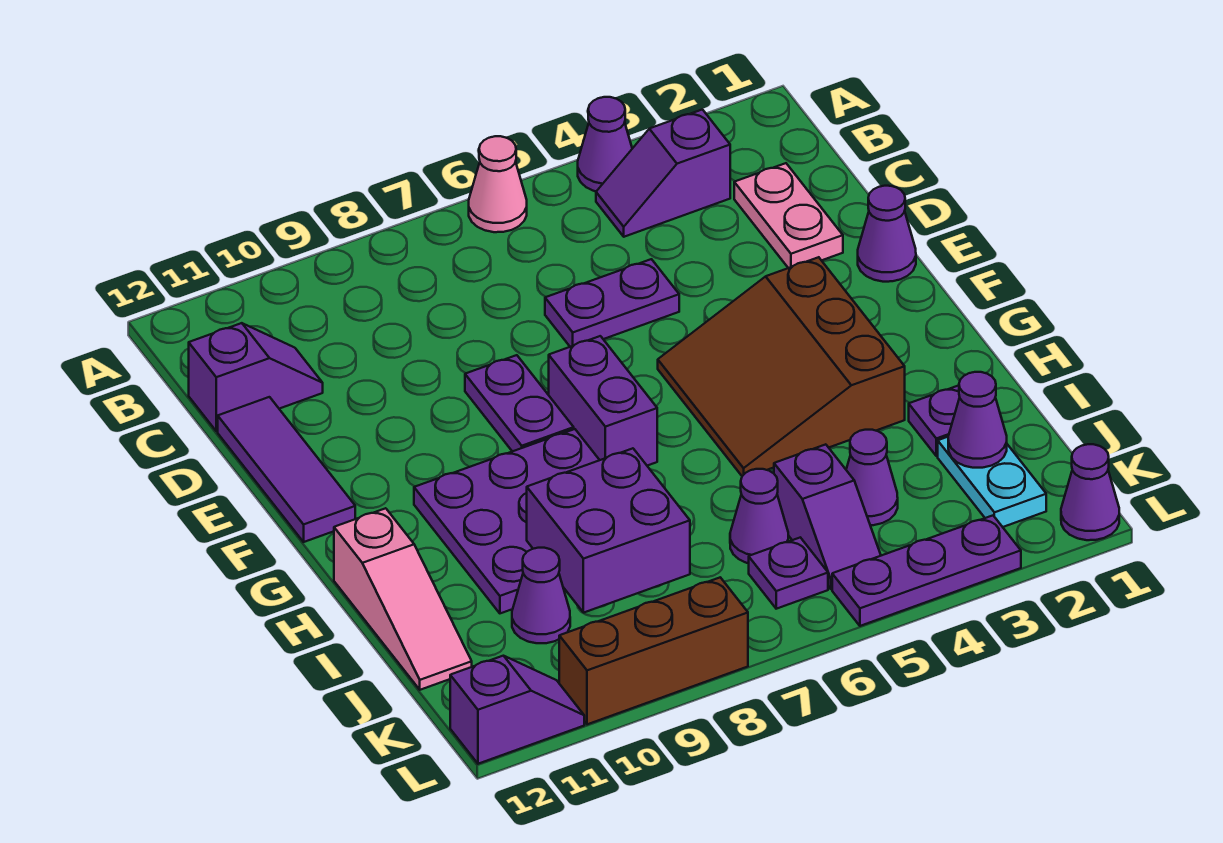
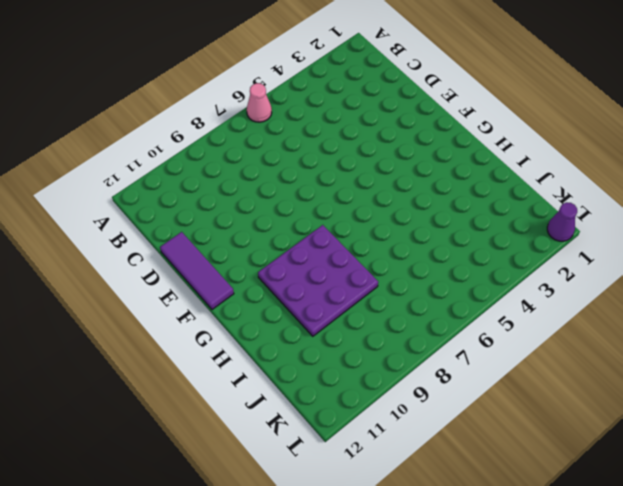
none -> purple cone A4 level 1
none -> purple slope B3:B4 level 1 top 3
none -> pink plate C2:D2 level 1

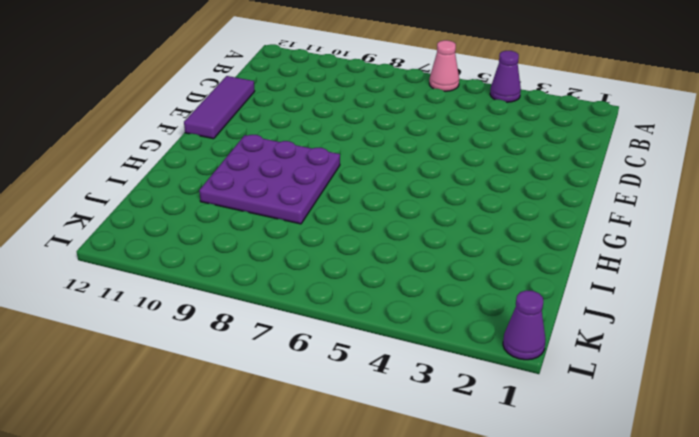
none -> purple slope B3:B4 level 1 top 3
none -> pink plate C2:D2 level 1
none -> purple slope C11:C12 level 1 top 12

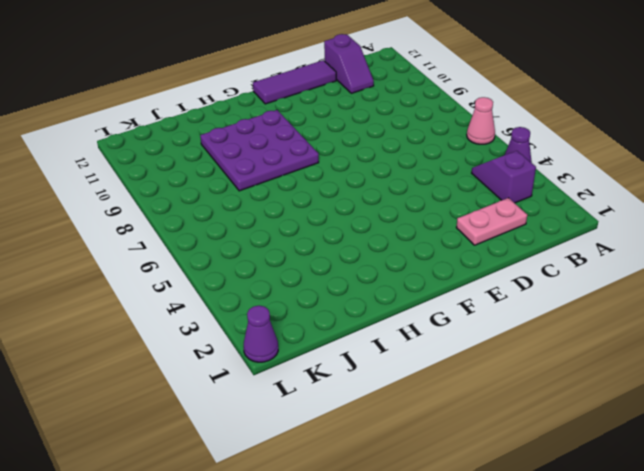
none -> purple plate D5:D6 level 1
none -> purple cone E1 level 1
none -> purple plate E8:F8 level 1

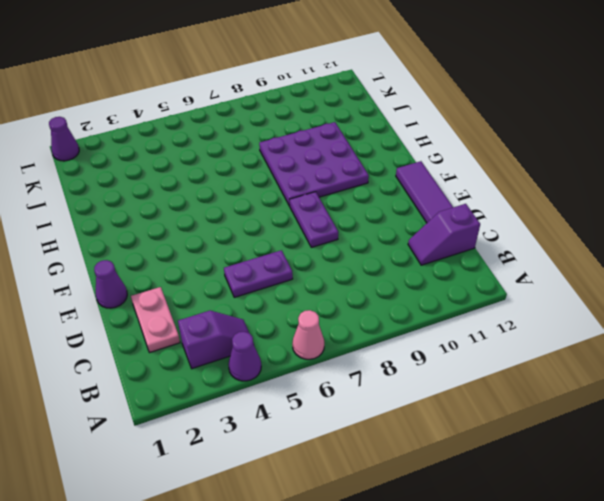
none -> brown slope F3:H5 level 1 top 3
none -> purple brick F7:G7 level 1
none -> pink slope H12:J12 level 1 top H

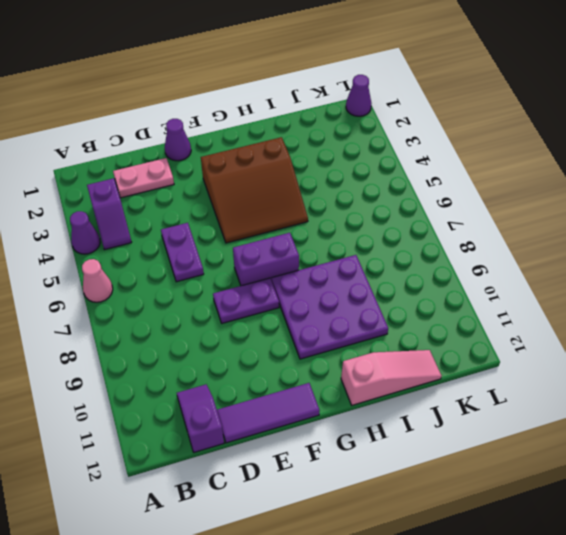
none -> purple plate I2 level 1
none -> cyan plate J2:K2 level 1
none -> purple cone J4 level 1

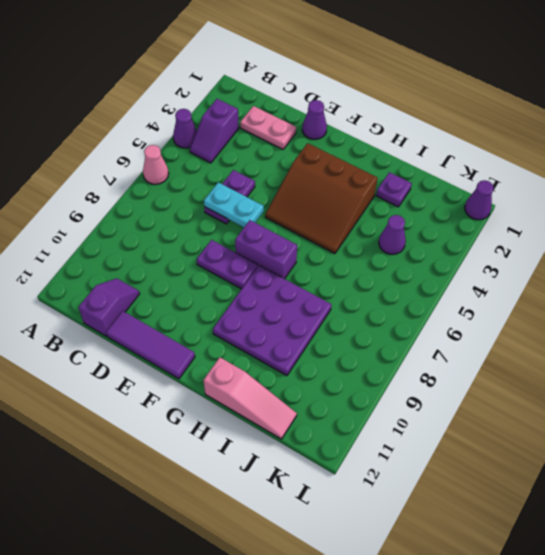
cyan plate D6:E6 level 2 -> cyan plate J2:K2 level 1
none -> purple slope J5:K5 level 1 top J
none -> purple cone J6 level 1
none -> purple cone J10 level 1

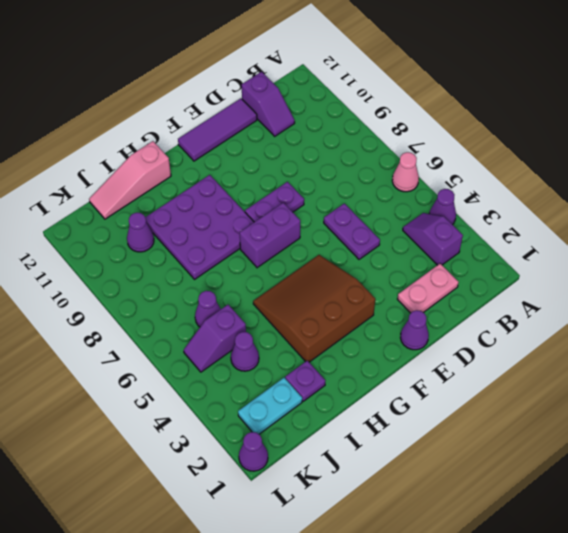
none -> purple plate K6 level 1
none -> purple plate L3:L5 level 1
none -> brown brick L8:L10 level 1

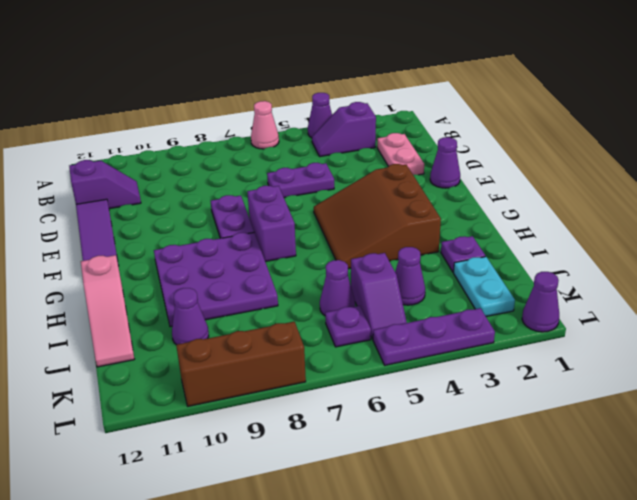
none -> purple slope L11:L12 level 1 top 12
none -> purple brick I8:J9 level 2
none -> purple cone J2 level 2

